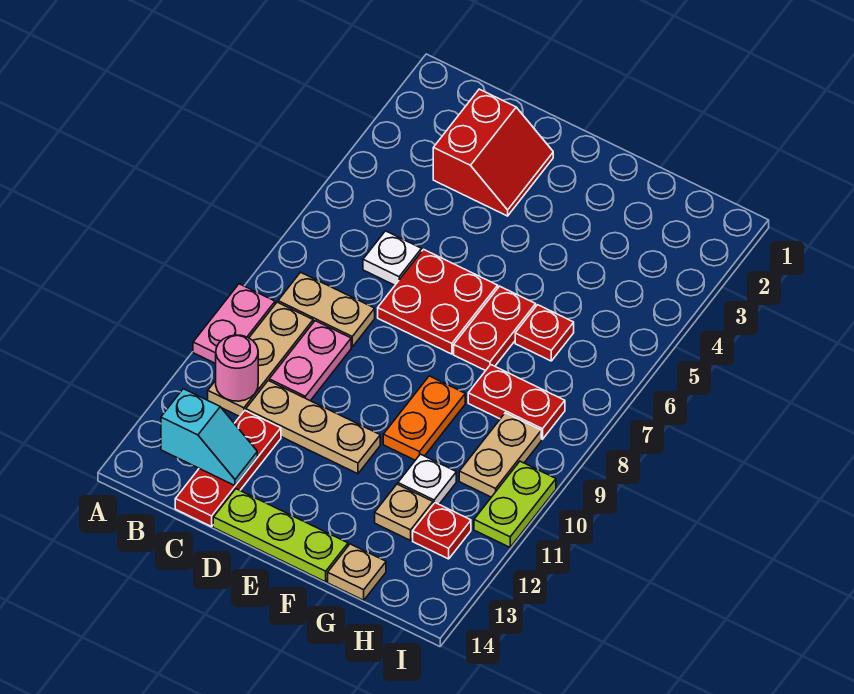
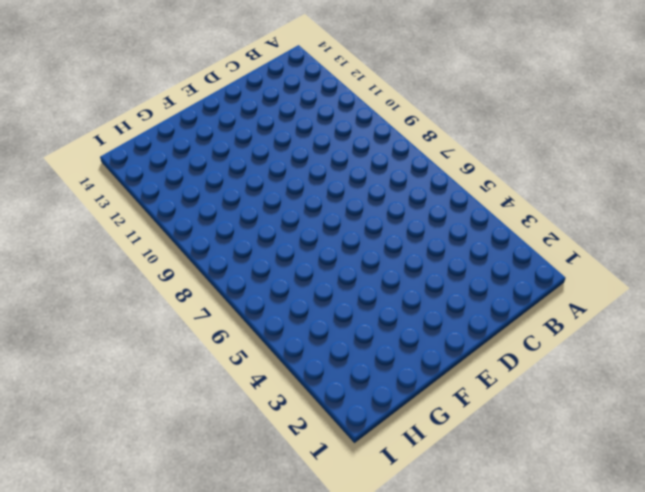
none -> pink plate A9:A10 level 1
none -> tan plate B8:C8 level 1
none -> tan plate B9:B11 level 1

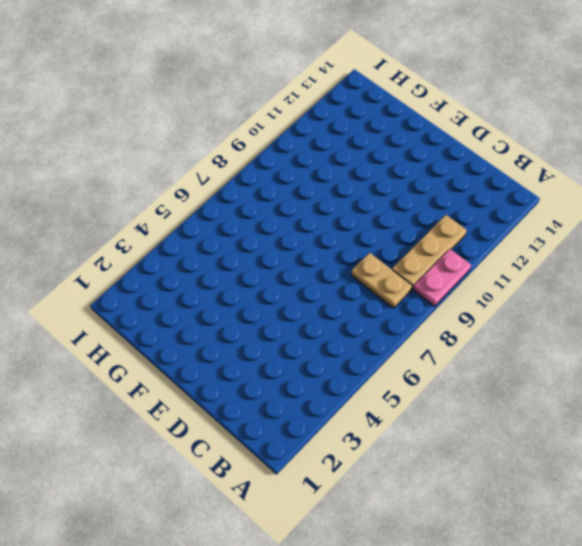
none -> red slope C2:D3 level 1 top C
none -> white plate C6 level 1
none -> pink plate C9:C10 level 1

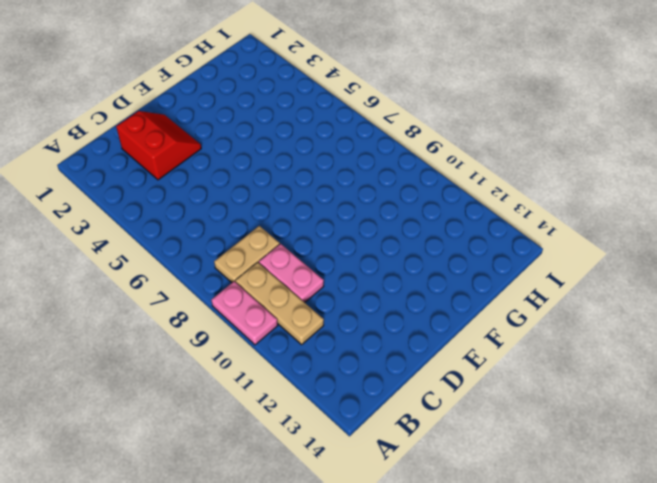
none -> white plate C6 level 1
none -> tan plate C11:E11 level 1
none -> red plate C12:C14 level 1

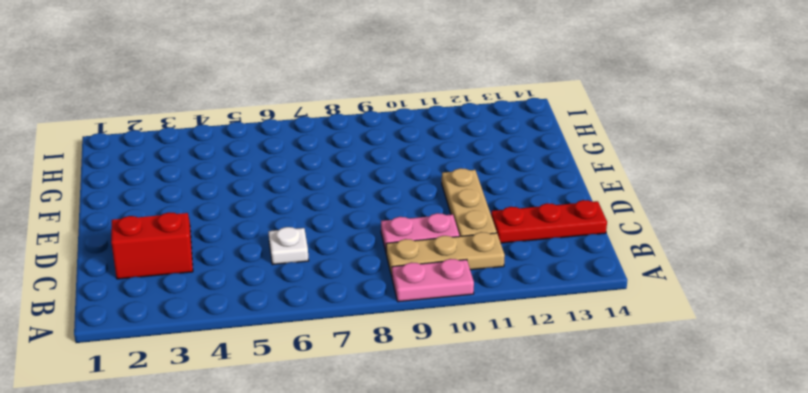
none -> tan plate B8:C8 level 1
none -> red plate D6:E7 level 1
none -> lime plate D14:F14 level 1

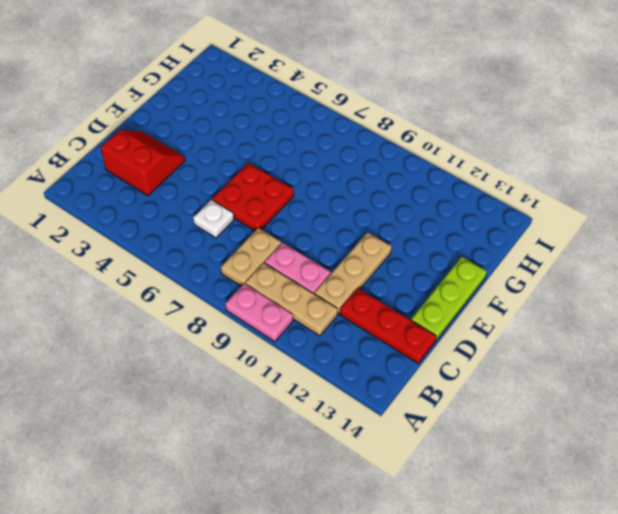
none -> red plate F6:F7 level 1
none -> orange plate F9:F10 level 1
none -> red plate G6 level 1

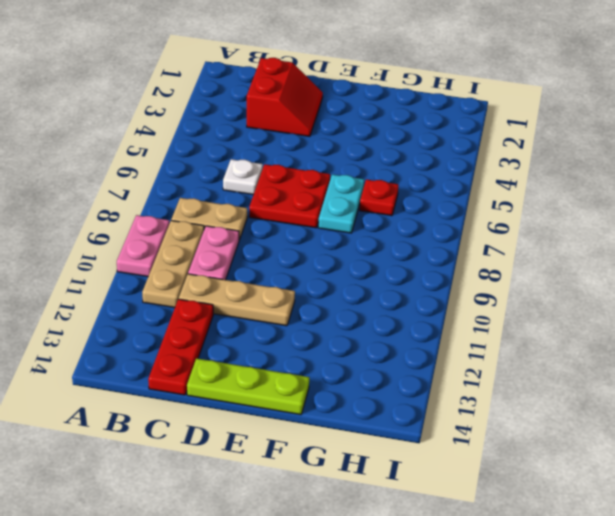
cyan plate F6:F7 level 1 -> red plate F6:F7 level 1
none -> orange plate F9:F10 level 1
none -> red plate G8:H8 level 1
none -> white plate G11 level 1

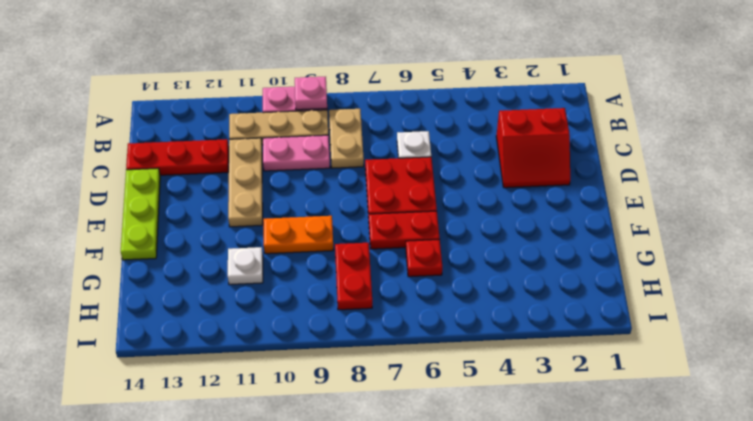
pink plate A9 level 2 -> none
none -> tan plate G12 level 1
none -> tan plate G14 level 1
none -> tan plate H9:H10 level 1

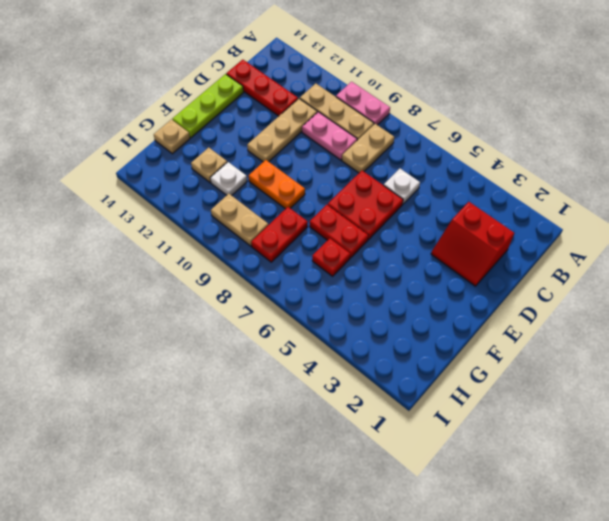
none -> red plate H12 level 1
none -> lime plate I10:I11 level 1
none -> pink round brick B11 level 2

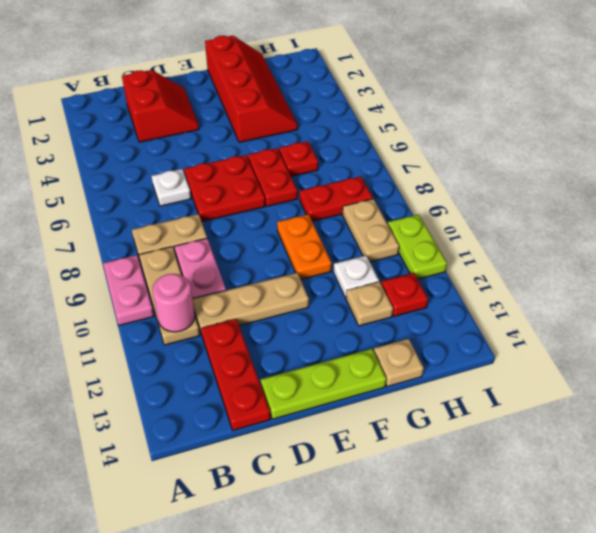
red slope F1:G4 level 1 top F -> none
none -> cyan slope B13:C13 level 2 top B

